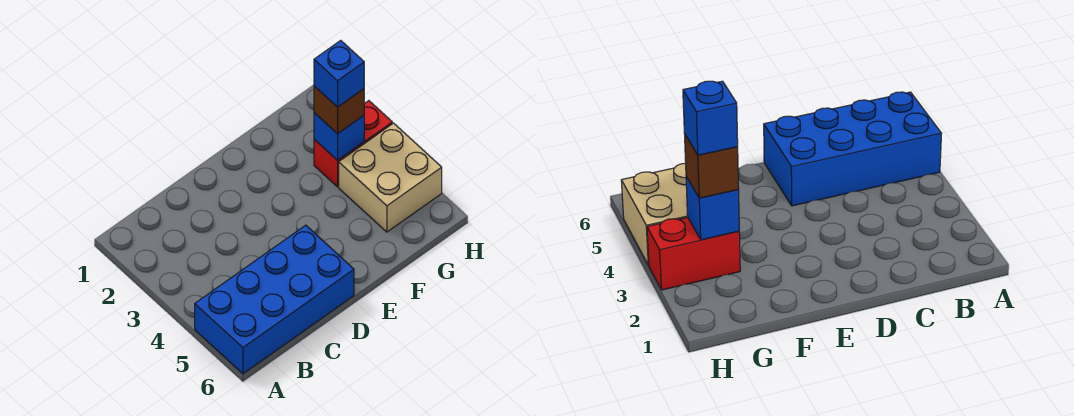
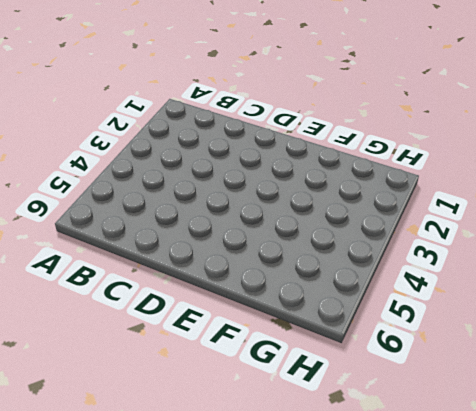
none -> blue brick A5:D6 level 1
none -> red brick G3:H3 level 1

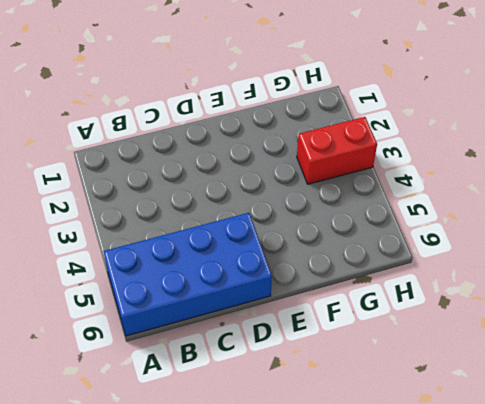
none -> tan brick G4:H5 level 1
none -> blue brick G3 level 2

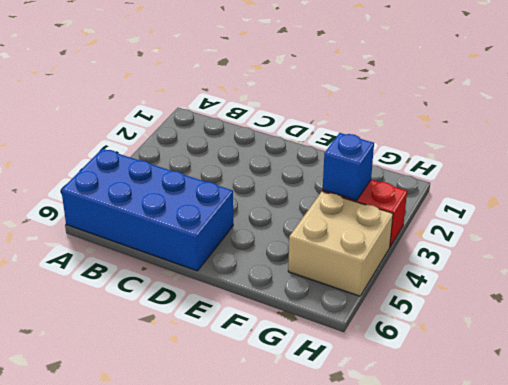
none -> brown brick G3 level 3
none -> blue brick G3 level 4

